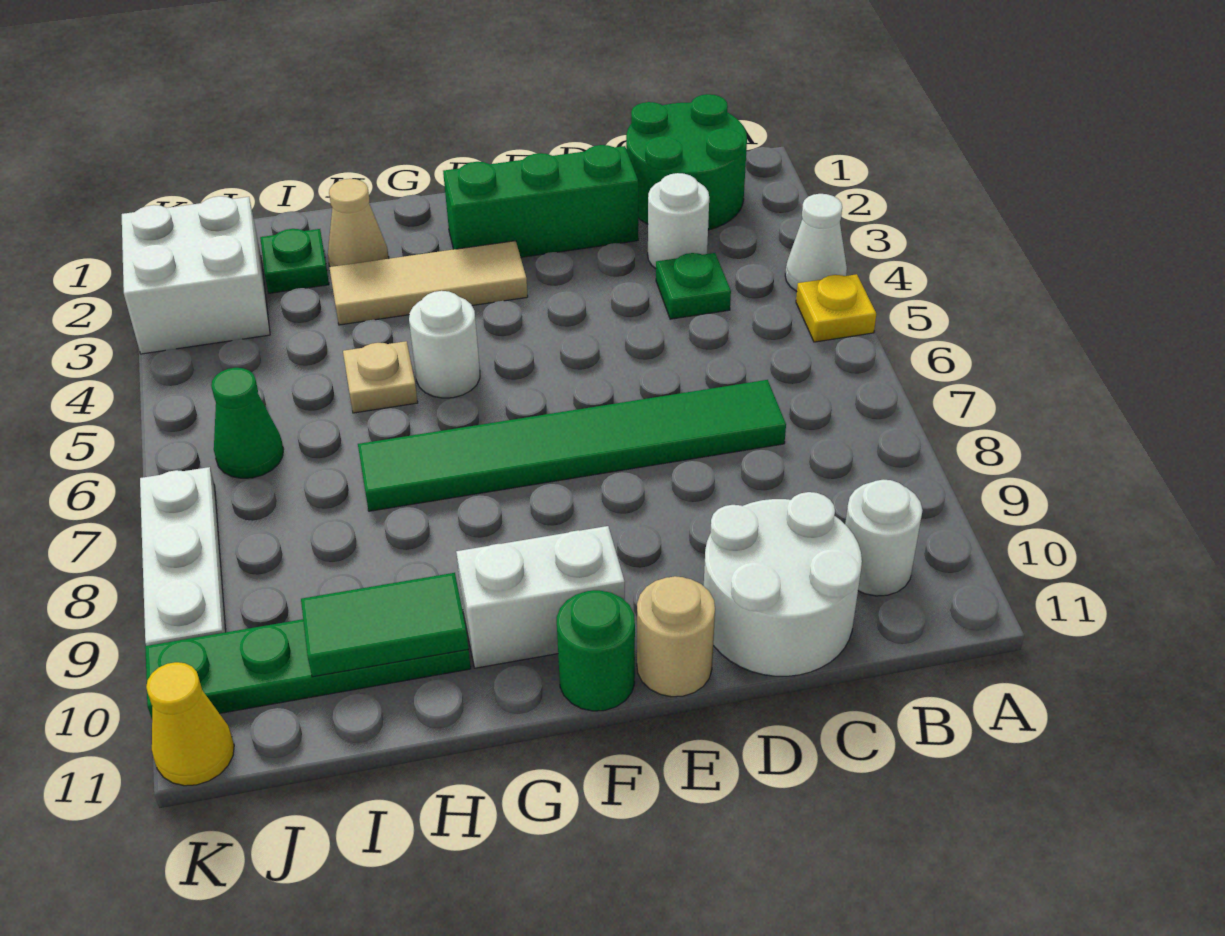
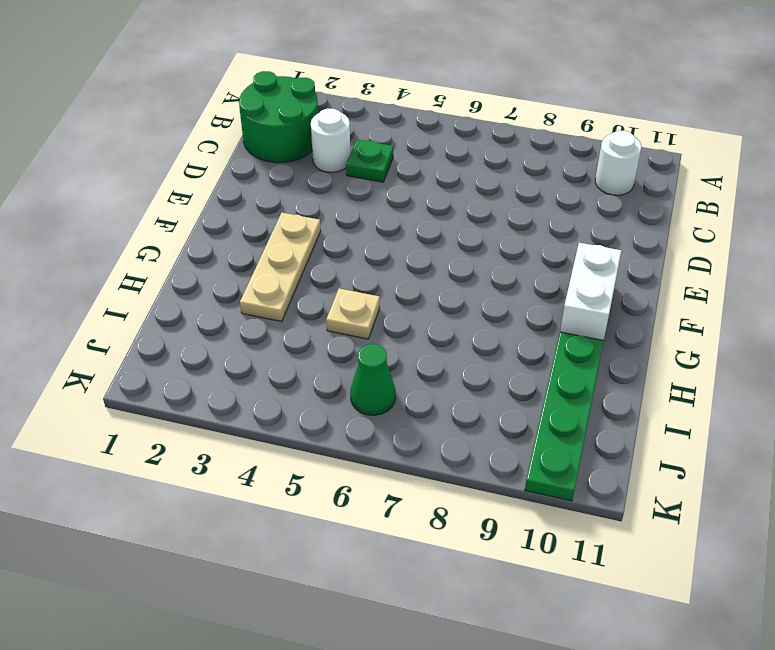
tan plate F3:H3 level 1 -> tan tile F3:H3 level 1
none -> white cone A4 level 1
none -> yellow plate A5 level 1
none -> green tile C7:H7 level 1

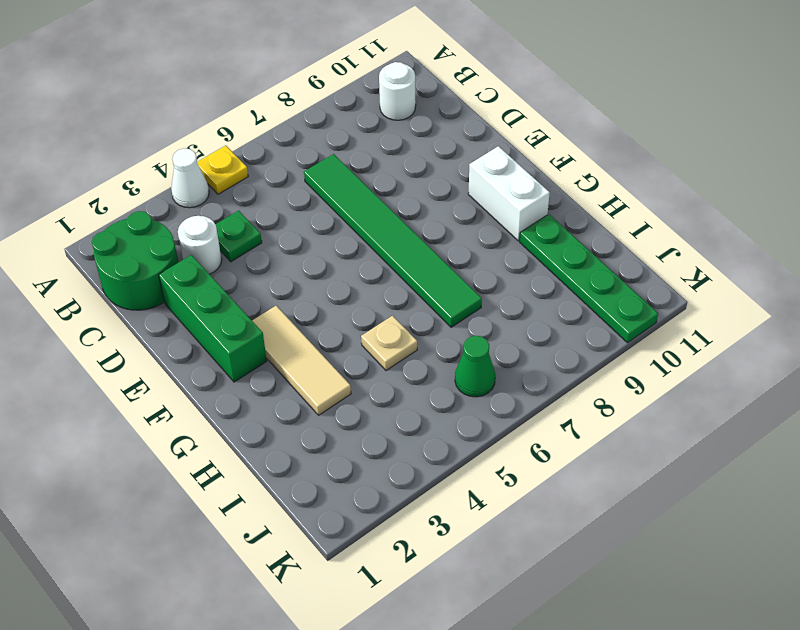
none -> white round brick C10:D11 level 1
none -> tan round brick E11 level 1
none -> green round brick F11 level 1

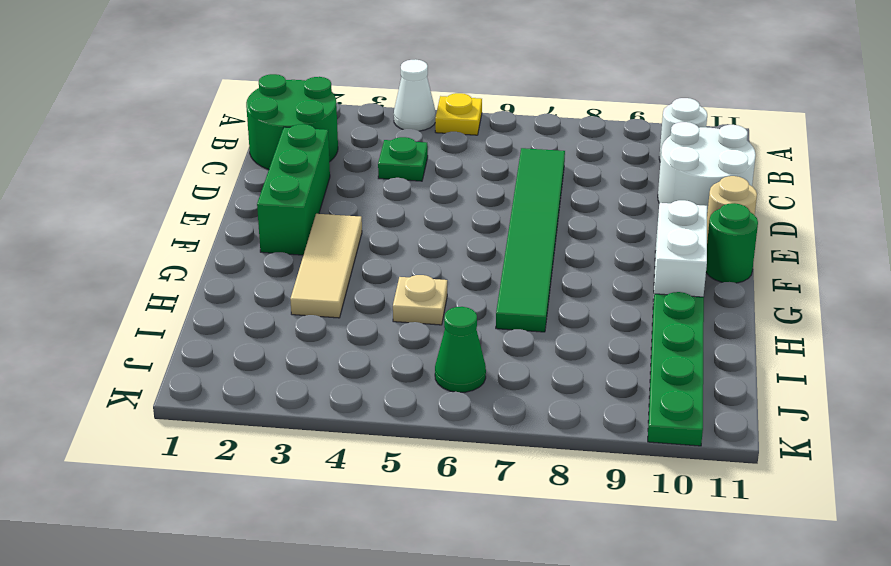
none -> white round brick C3 level 1
none -> white round brick G5 level 1
none -> tan cone H2 level 1

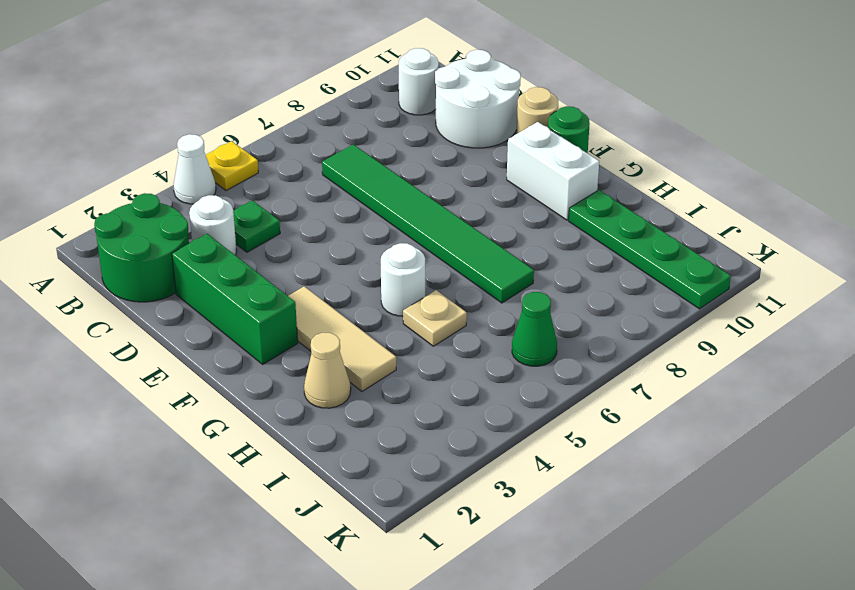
none -> green plate I2 level 1
none -> white brick J2:K3 level 1
none -> white plate K7:K9 level 1

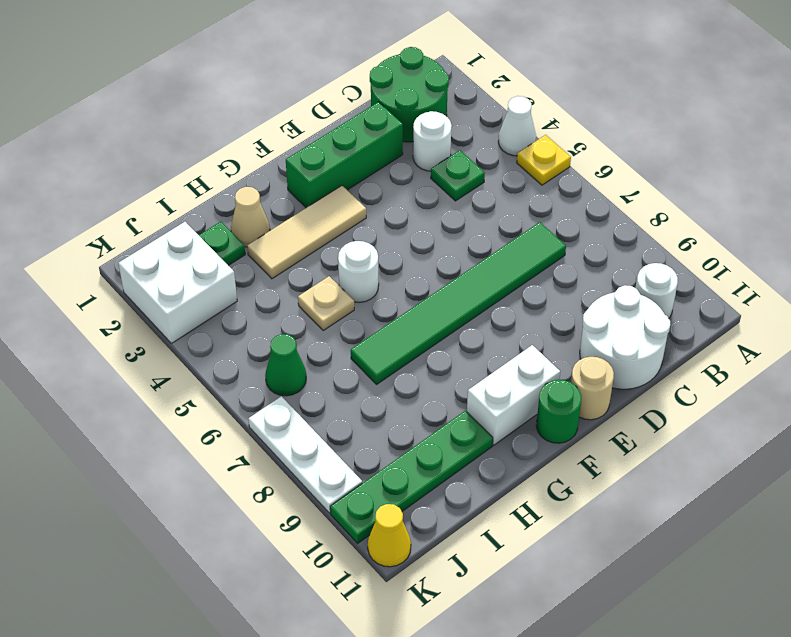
none -> green tile H10:I10 level 2

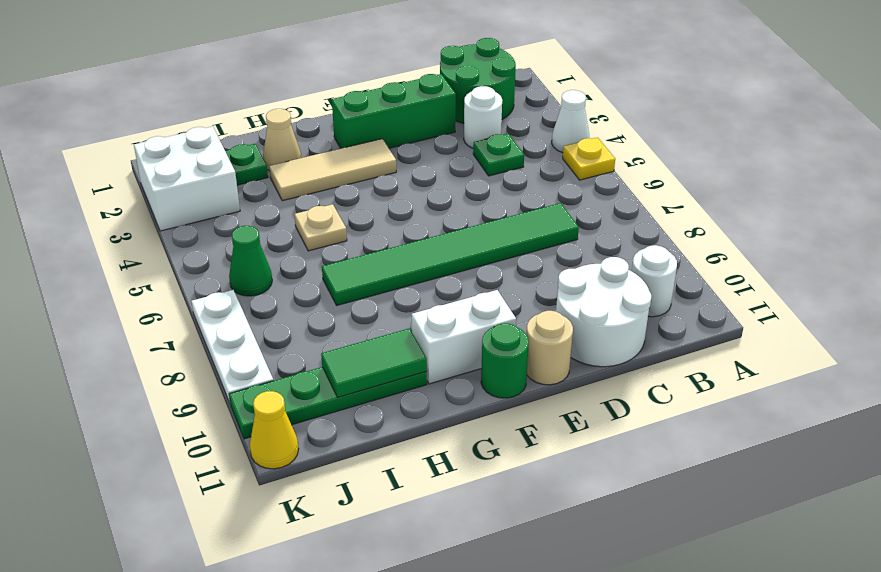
none -> white round brick G5 level 1

